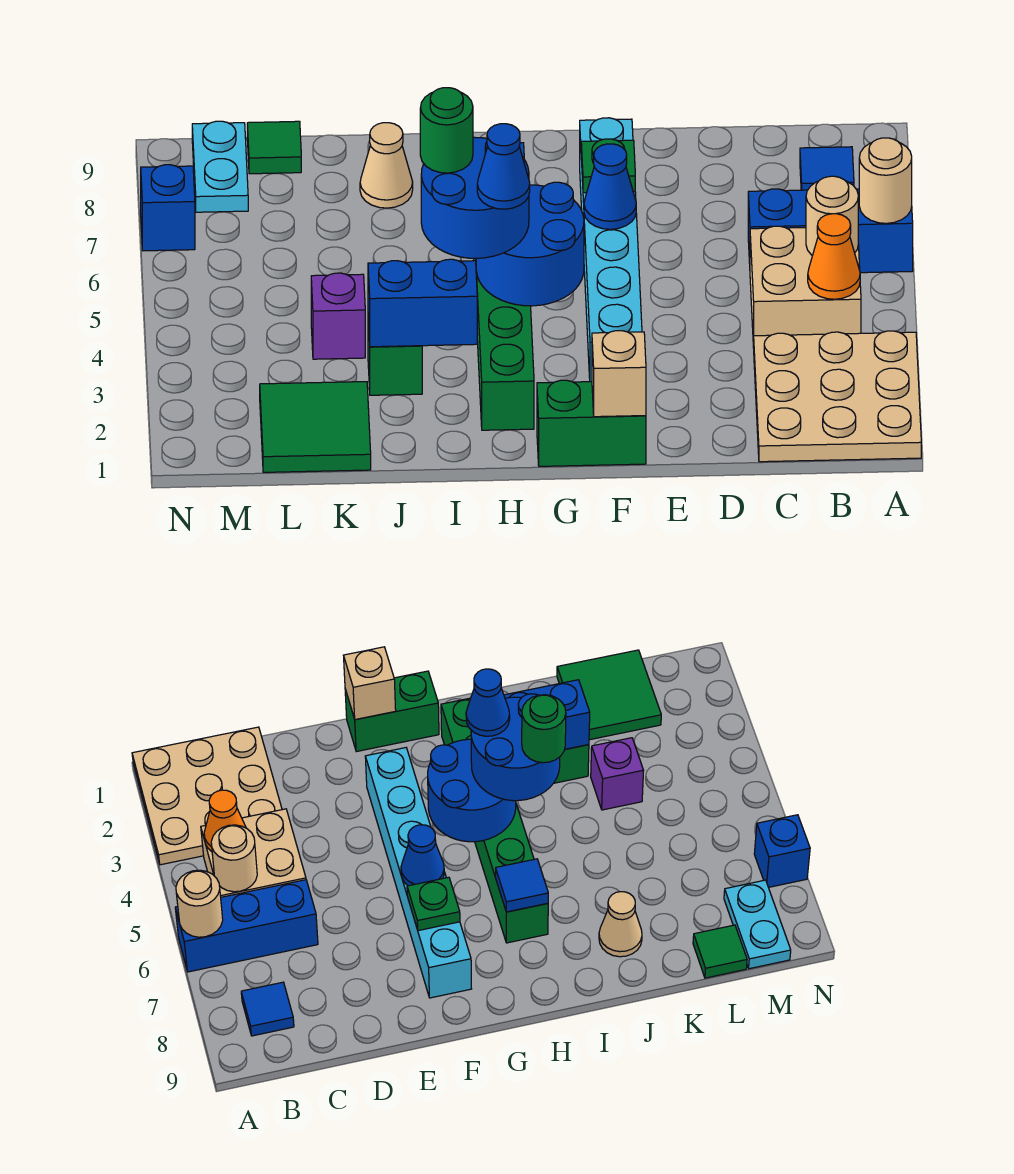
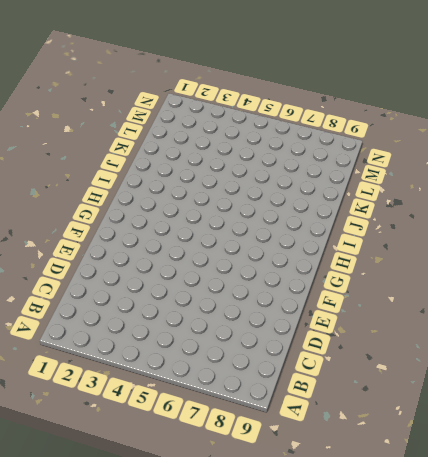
none -> tan plate A1:C3 level 1
none -> blue brick A6:C6 level 1
none -> tan brick B4:C5 level 1

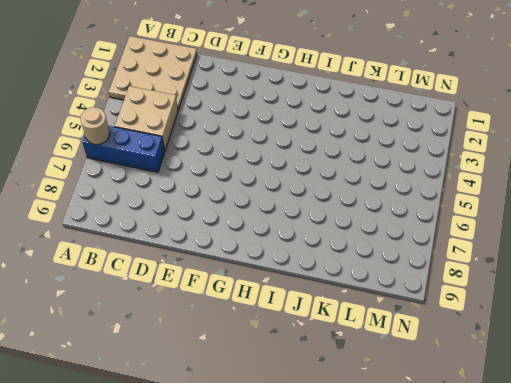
none -> blue tile B8 level 1
none -> green brick F1:G1 level 1
none -> cyan brick F3:F8 level 1

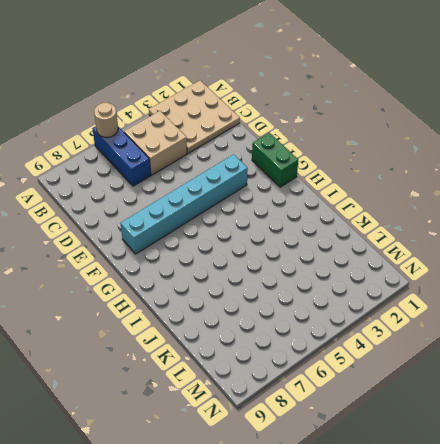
none -> blue tile B8 level 1
none -> green brick H2:H7 level 1
none -> green brick J3 level 1

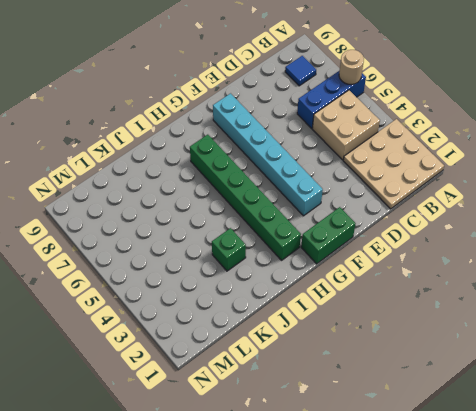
none -> tan cone J8 level 1
none -> green tile K1:L2 level 1
none -> purple brick K4 level 1

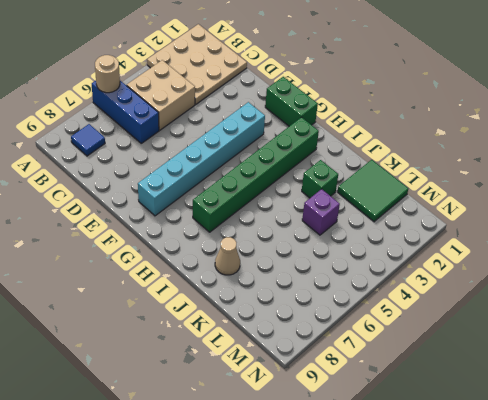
none -> green tile L9 level 1
none -> cyan plate M8:M9 level 1
none -> blue brick N7 level 1

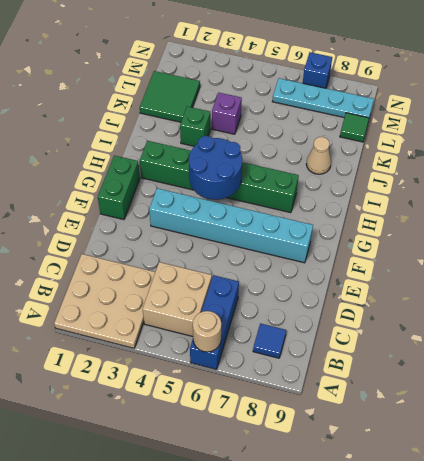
cyan plate M6:M9 level 1 -> cyan plate M8:M9 level 1
none -> orange cone B4 level 2
none -> tan round brick B5 level 2
none -> tan brick F1 level 2

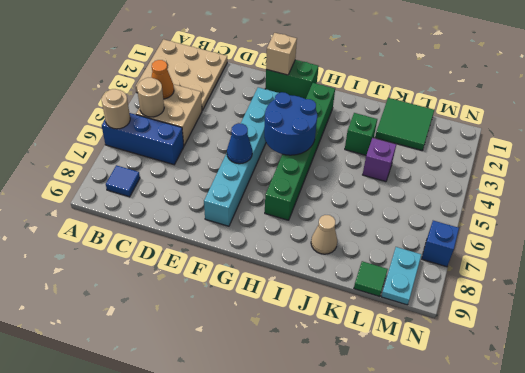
none -> green plate F7 level 2
none -> blue tile H7 level 2
none -> blue brick I3:J3 level 2

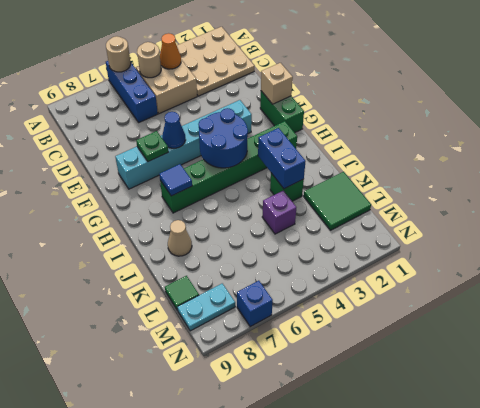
none -> blue tile B8 level 1
none -> blue round brick H4:I5 level 3
none -> blue cone H4 level 4

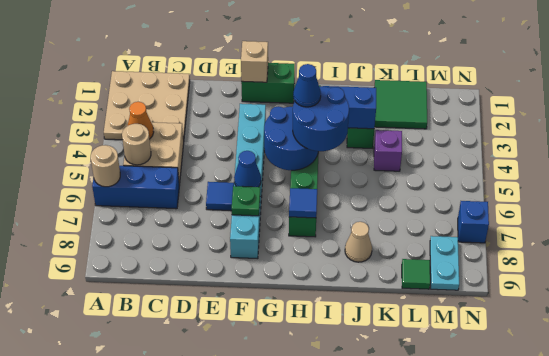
blue tile E6 level 1 -> blue tile B8 level 1
none -> green round brick I5 level 4

